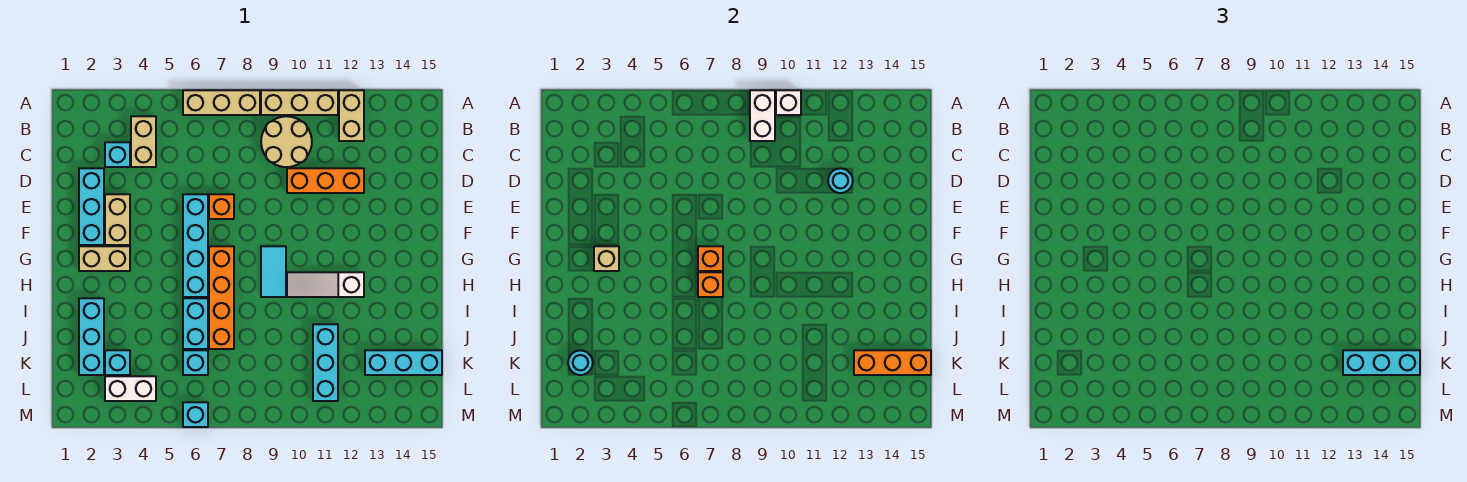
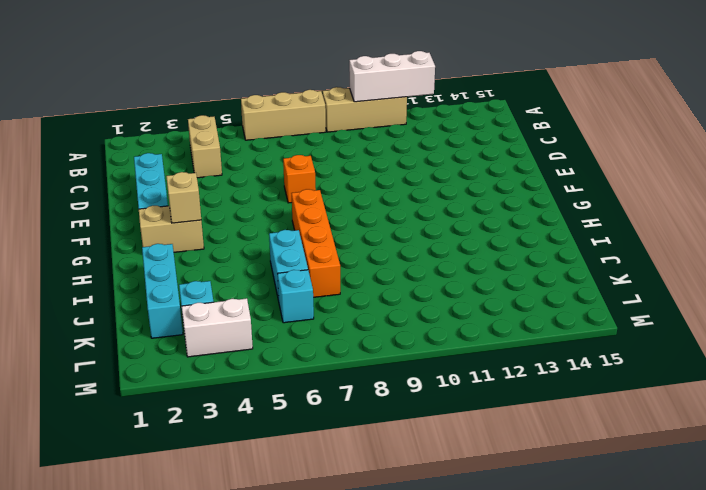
white brick A10:A12 level 2 -> white brick A10 level 2
none -> tan brick A12:B12 level 1
none -> tan round brick B9:C10 level 1
none -> cyan brick C3 level 1
none -> orange brick D10:D12 level 1

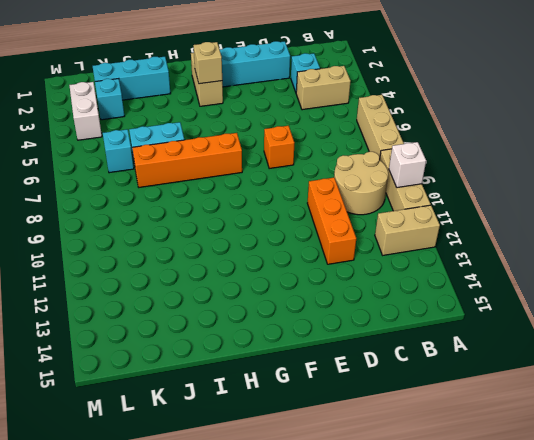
none -> tan brick E3:F3 level 1
none -> cyan brick E6:H6 level 1
none -> cyan tile G9:H9 level 1
none -> white slope H10:H12 level 1 top 12

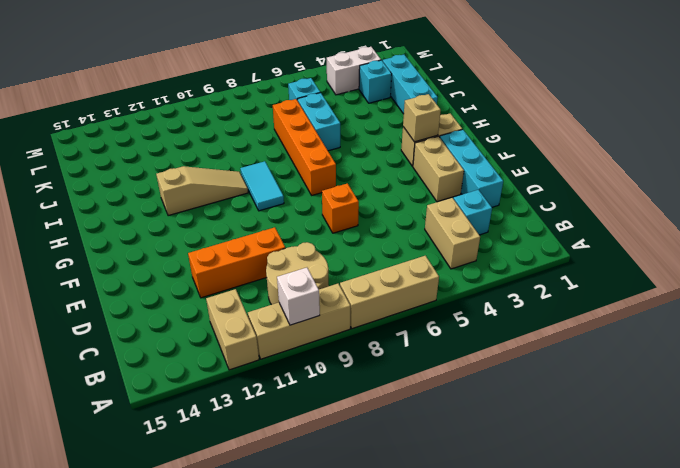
tan slope H10:H12 level 1 top 12 -> white slope H10:H12 level 1 top 12
none -> cyan brick E6:H6 level 1
none -> cyan brick J11:L11 level 1
none -> cyan brick K13:K15 level 1
none -> cyan brick M6 level 1

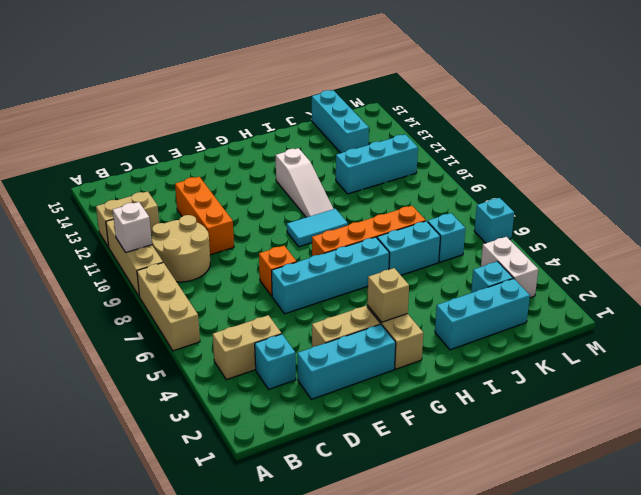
none -> white brick A9:B9 level 2
none -> cyan round brick D12 level 2
none -> orange brick G7 level 2
none -> orange brick H7 level 2

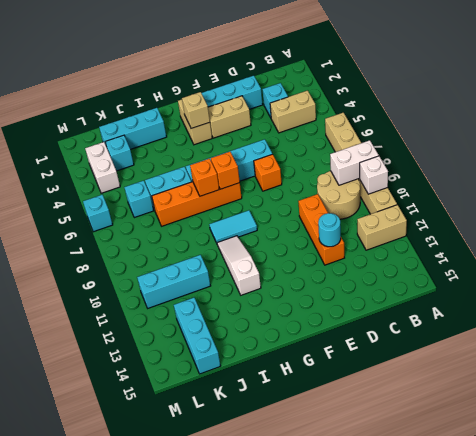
none -> cyan round brick K2 level 2
none -> orange brick K13:K15 level 2
none -> cyan brick K13:K15 level 3

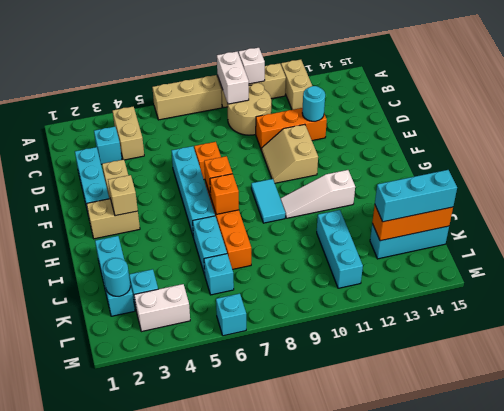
tan slope E10:F11 level 1 top 11 -> none

